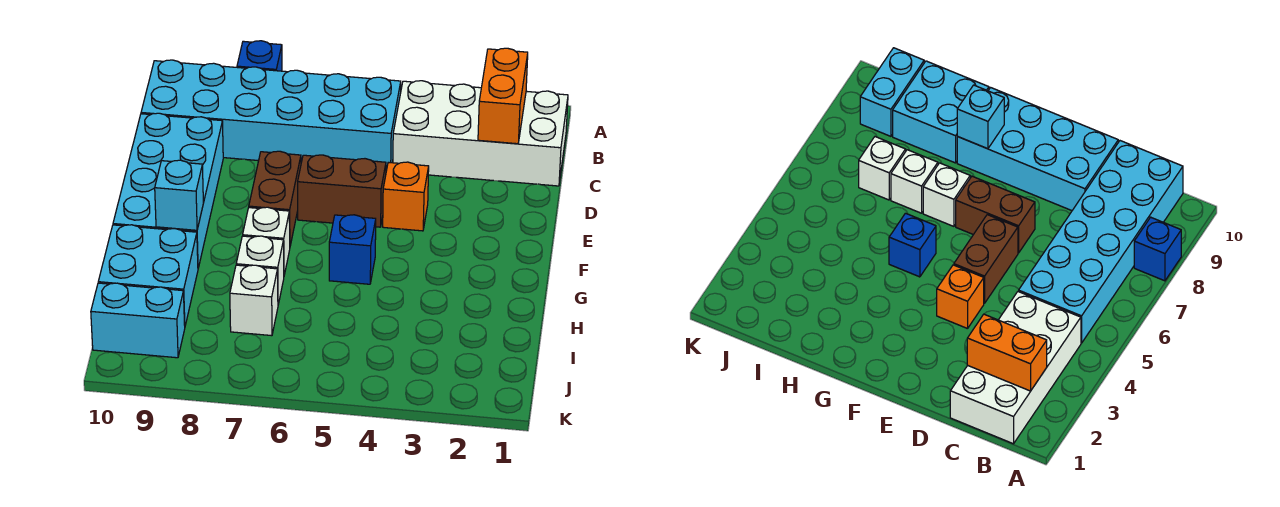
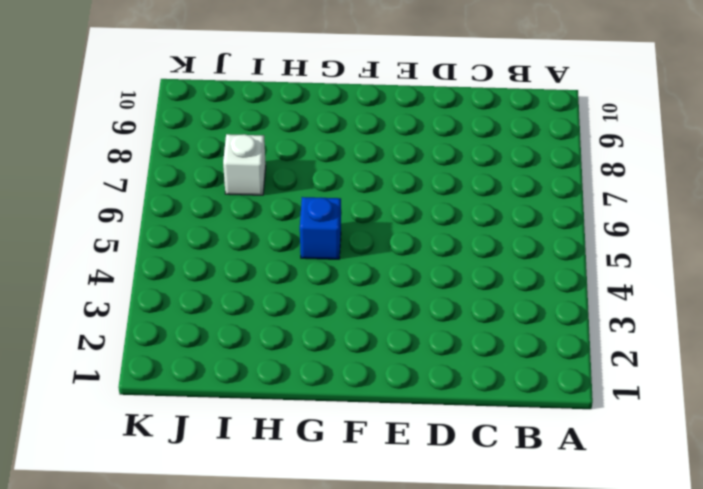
none -> blue brick A8 level 1
none -> white brick B1:C4 level 1
none -> cyan brick B5:C10 level 1

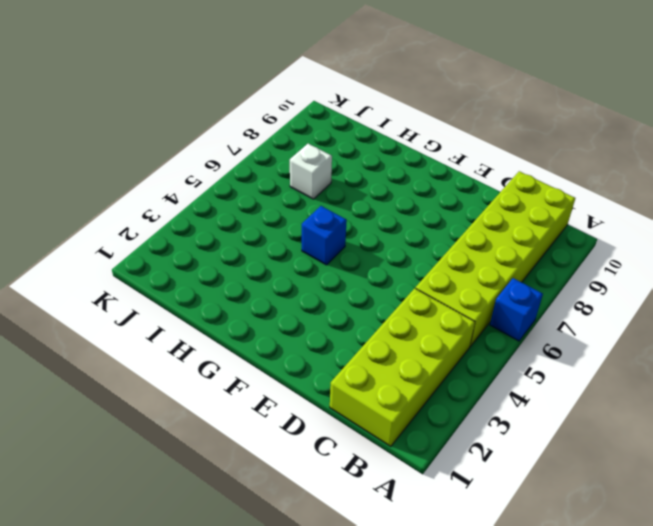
blue brick A6 level 1 -> blue brick A8 level 1
lime brick B1:C4 level 1 -> white brick B1:C4 level 1
lime brick B5:C10 level 1 -> cyan brick B5:C10 level 1
none -> cyan brick D9:G10 level 1
none -> orange brick E4 level 1
none -> brown brick E5:E6 level 1

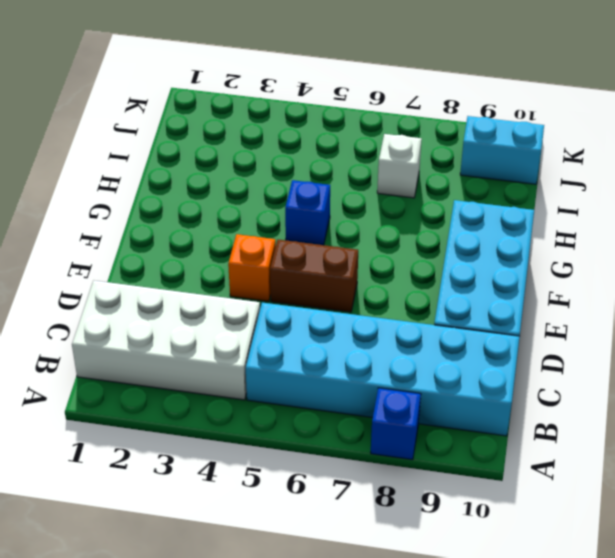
none -> brown brick E7:F7 level 1
none -> white brick G7 level 1
none -> white brick H7 level 1

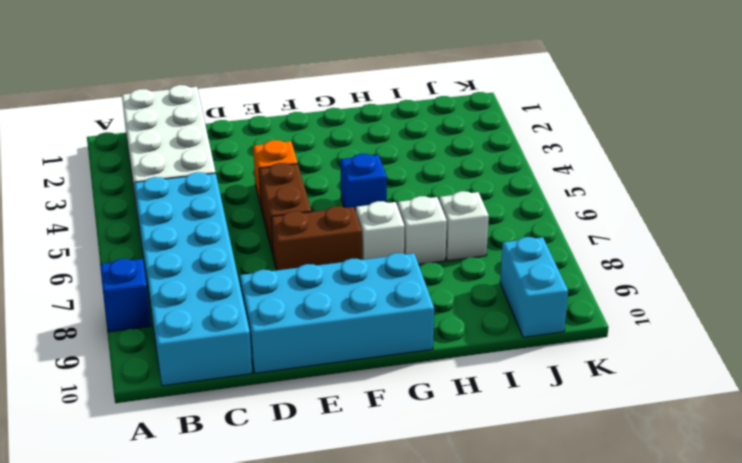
none -> cyan brick H9:I10 level 1
none -> orange brick B2:C2 level 2
none -> cyan brick G9 level 2

